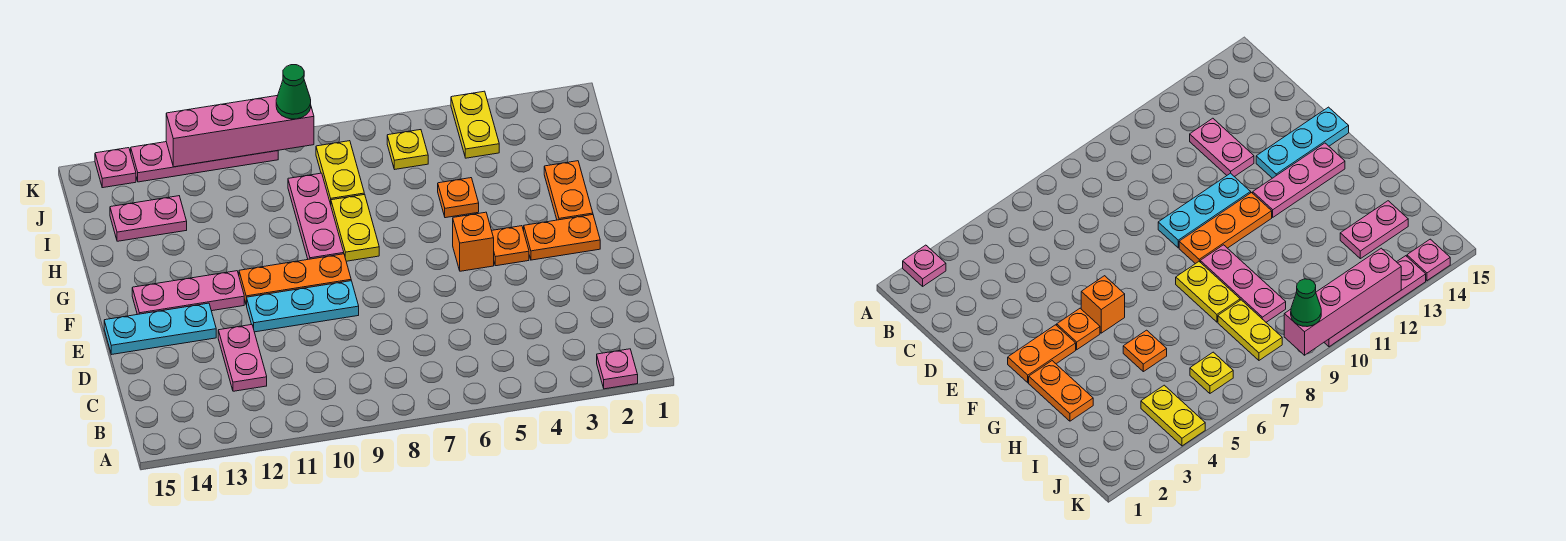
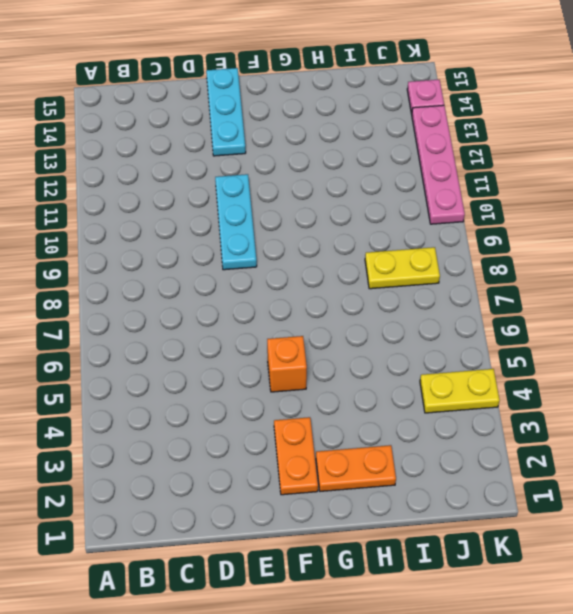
none -> pink plate A2 level 1
none -> pink plate C12:D12 level 1
none -> orange plate F4 level 1

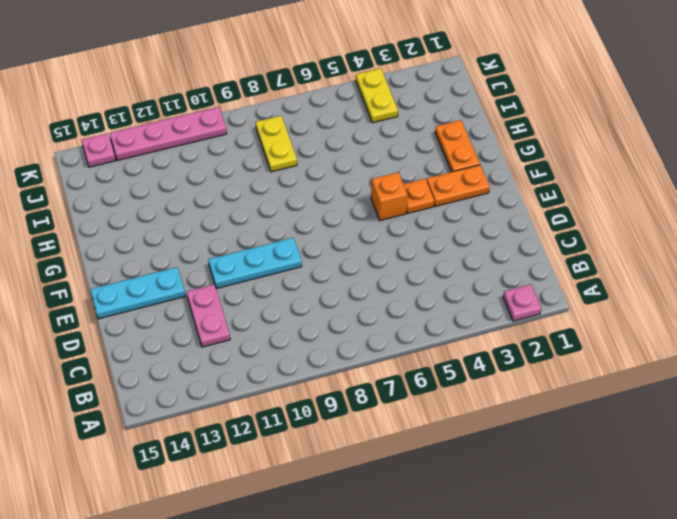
none -> orange plate F9:F11 level 1
none -> pink plate F12:F14 level 1
none -> yellow plate G8:H8 level 1

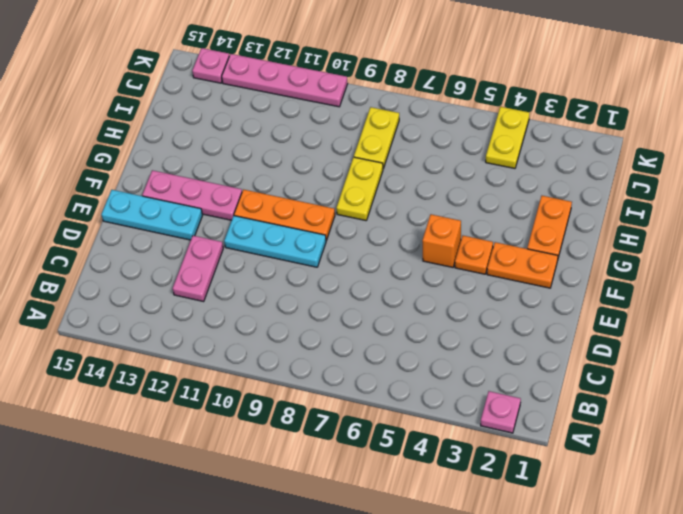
none -> pink plate G9:I9 level 1
none -> orange plate H5 level 1
none -> pink plate I13:I14 level 1

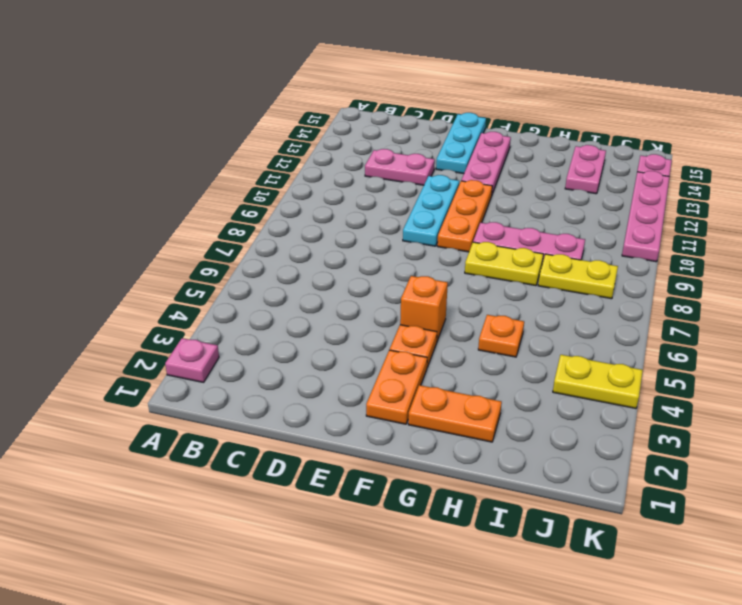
none -> yellow plate J6 level 1
none -> pink brick K9:K12 level 2
none -> green cone K9 level 3

